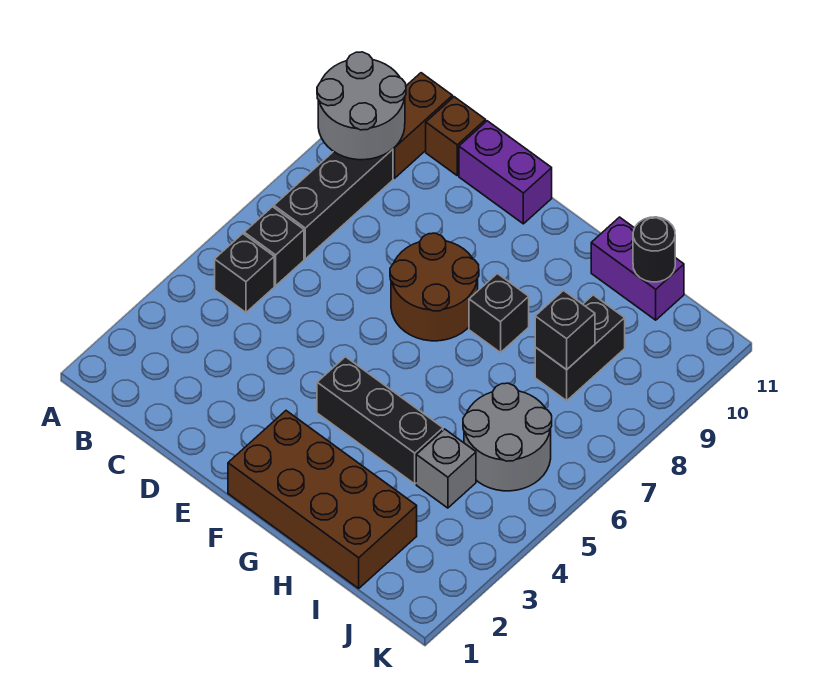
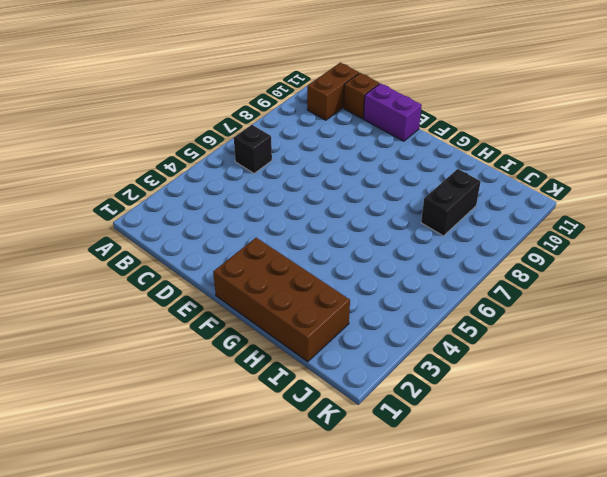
none -> black brick B5 level 1
none -> black brick B7:B9 level 1
none -> brown round brick E7:F8 level 1

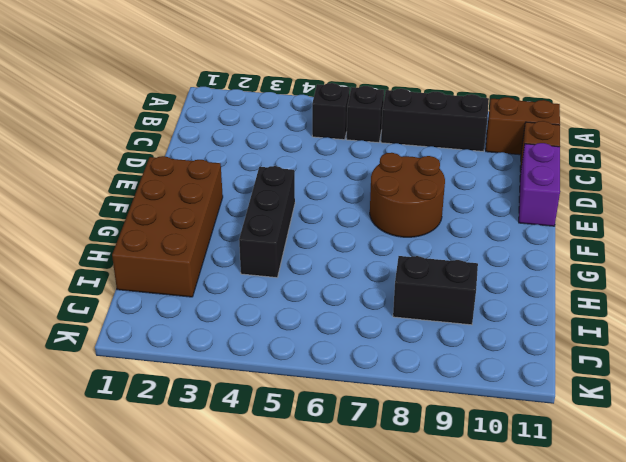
none -> black brick G8 level 1
none -> purple brick H11:I11 level 1
none -> grey brick I4 level 1

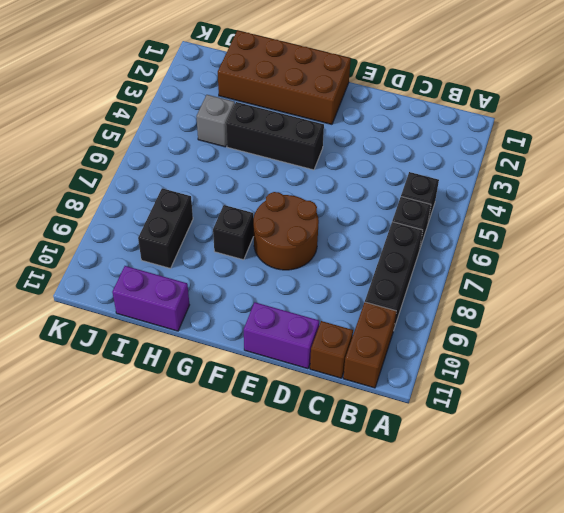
none -> grey round brick I5:J6 level 1
none -> grey round brick A9:B10 level 2
none -> black brick I8 level 2

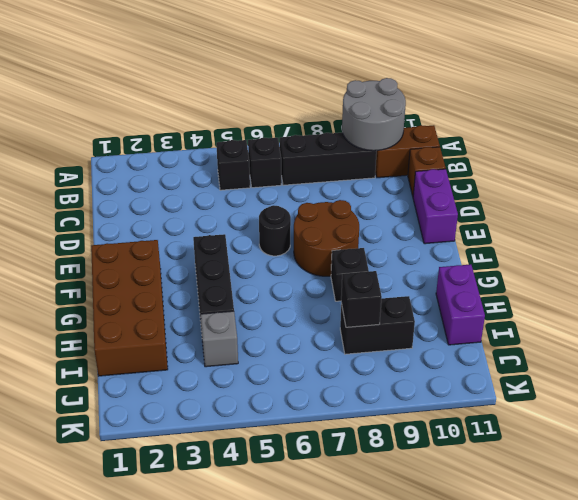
black round brick E6 level 1 -> black round brick I11 level 2
none -> grey round brick I5:J6 level 1

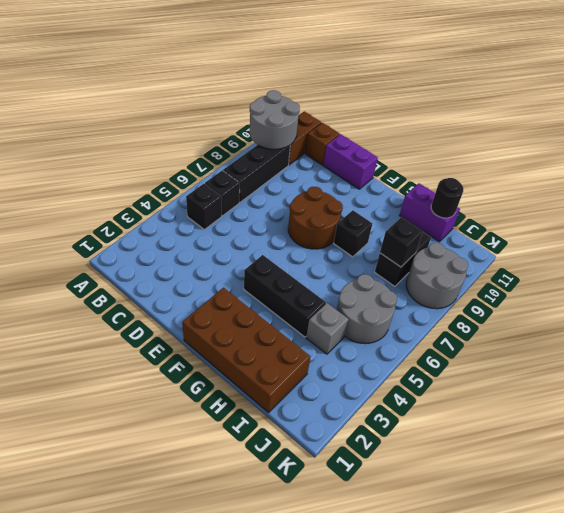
grey round brick J8:K9 level 1 -> none

